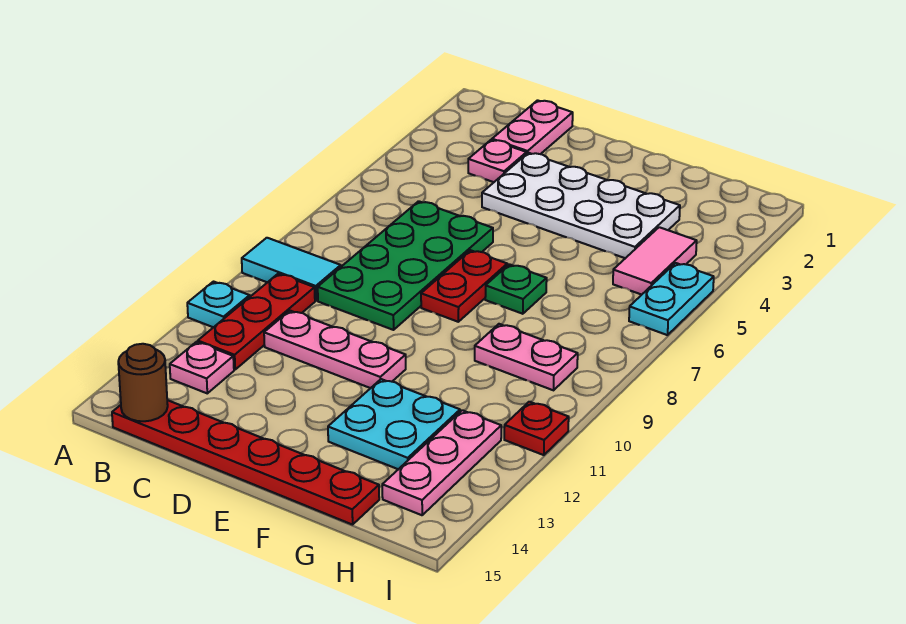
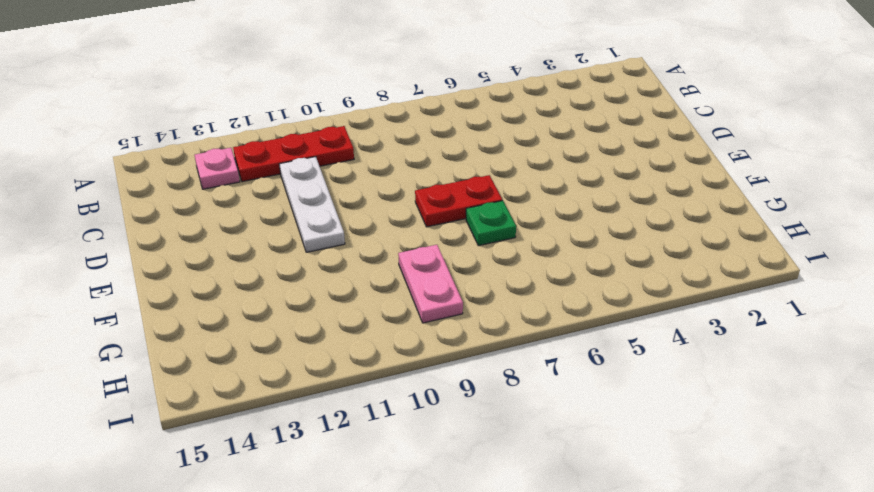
white plate C11:E11 level 1 -> pink plate C11:E11 level 1
none -> cyan tile A9:B9 level 1
none -> cyan plate A11 level 1
none -> red plate B15:G15 level 1

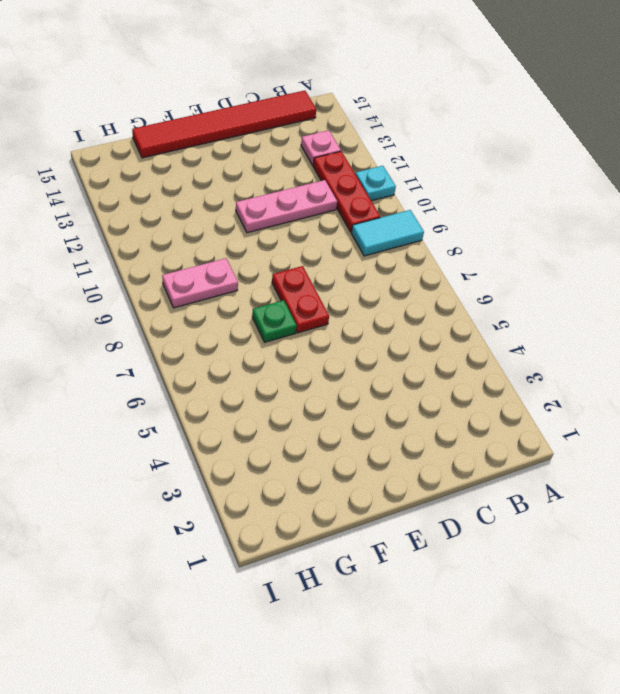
red tile B15:G15 level 1 -> red plate B15:G15 level 1
none -> pink plate C1:C2 level 1
none -> pink plate C3 level 1
none -> green plate C6:D9 level 1

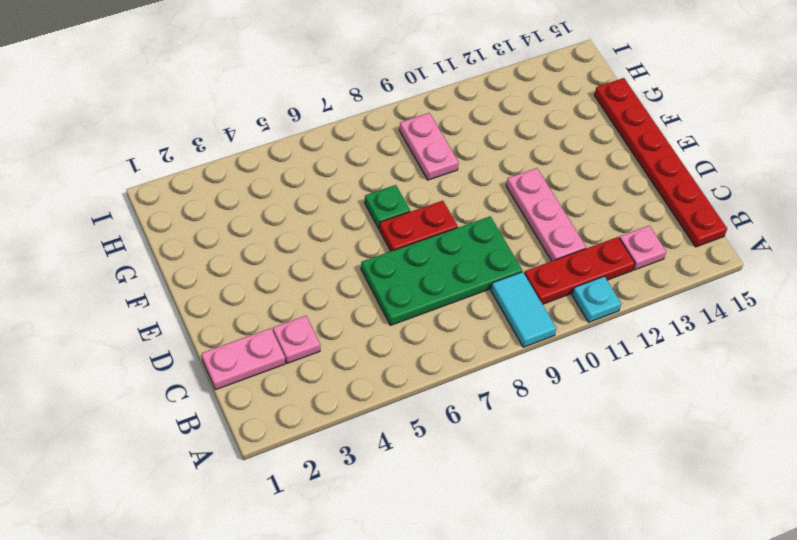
none -> white plate D3:G4 level 1
none -> cyan plate F12:G13 level 1
none -> pink tile H4:H5 level 1

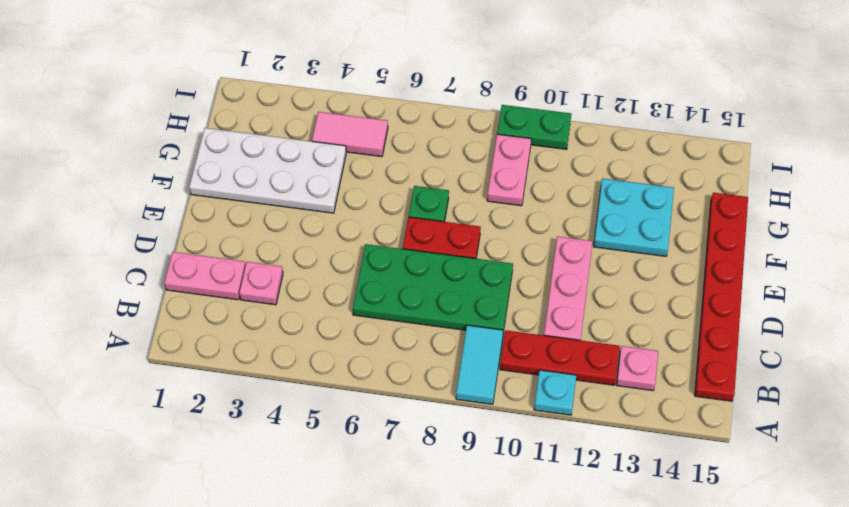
white plate F1:G4 level 1 -> white plate D3:G4 level 1
green plate I9:I10 level 1 -> none
none -> pink plate H12:H14 level 1
none -> cyan plate I5:I6 level 1
none -> red plate I11 level 1

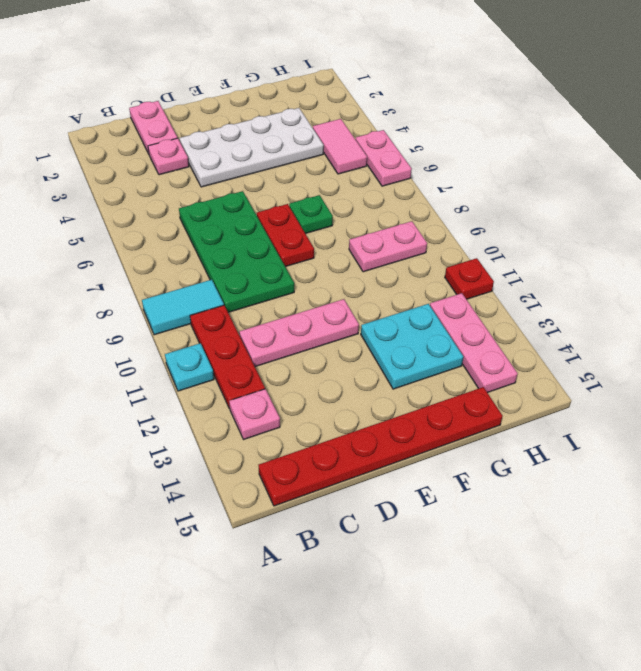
pink plate I5:I6 level 1 -> cyan plate I5:I6 level 1
none -> brown round brick B15 level 2

